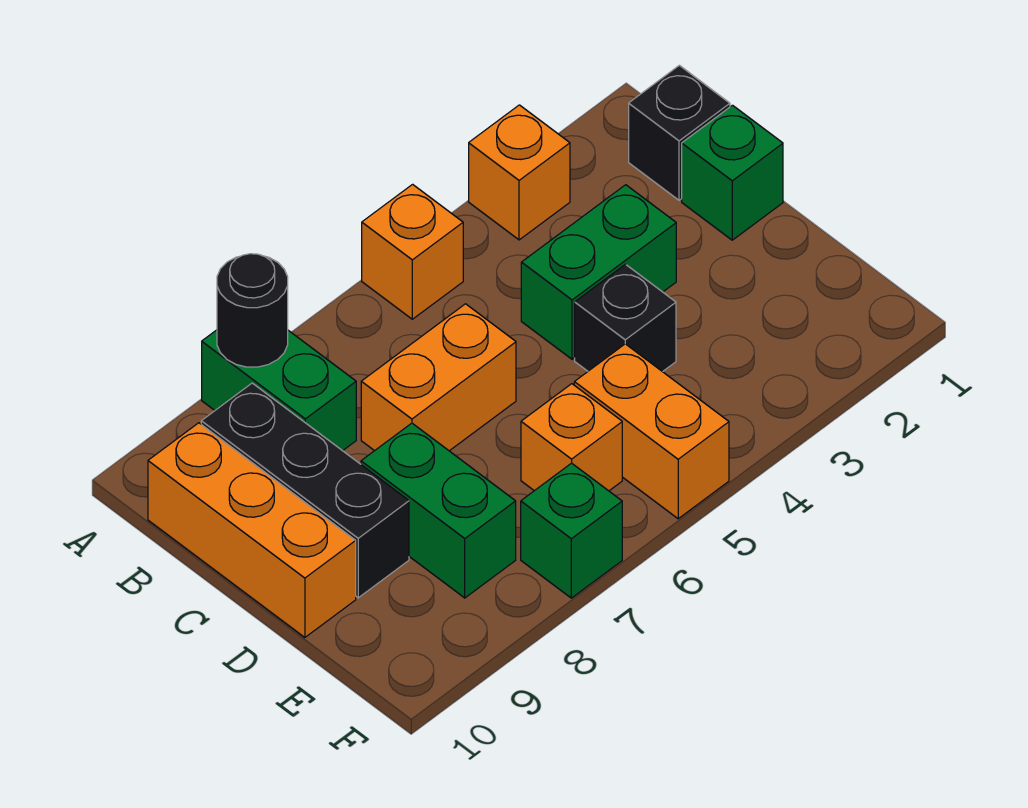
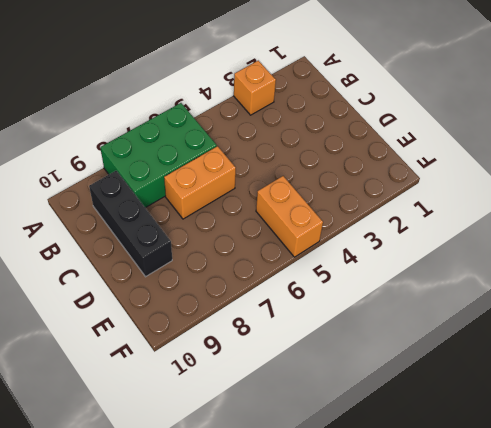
green brick A6:B8 level 1 -> green brick A8:B8 level 1
none -> orange brick A5 level 1
none -> black brick B1 level 1
none -> orange brick B10:D10 level 1

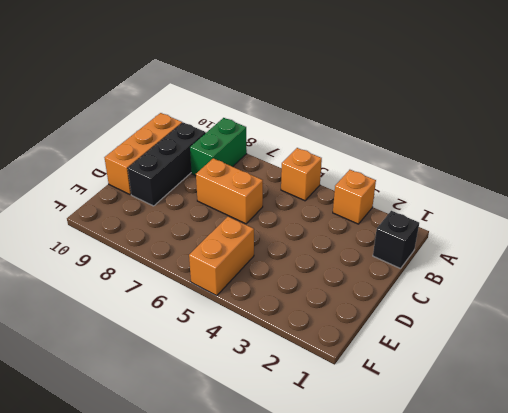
none -> green brick C1 level 1
none -> green brick C3:C4 level 1
none -> black brick D4 level 1

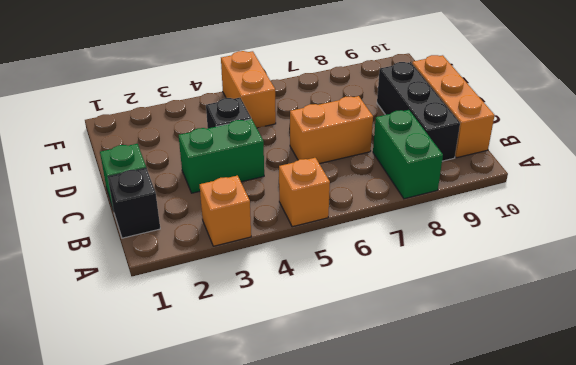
none -> green brick D8:E8 level 1
none -> orange brick E6 level 1
none -> green brick F7 level 1

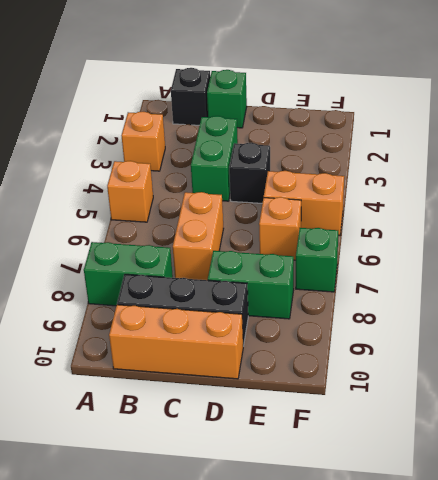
none -> black round brick A8 level 2

